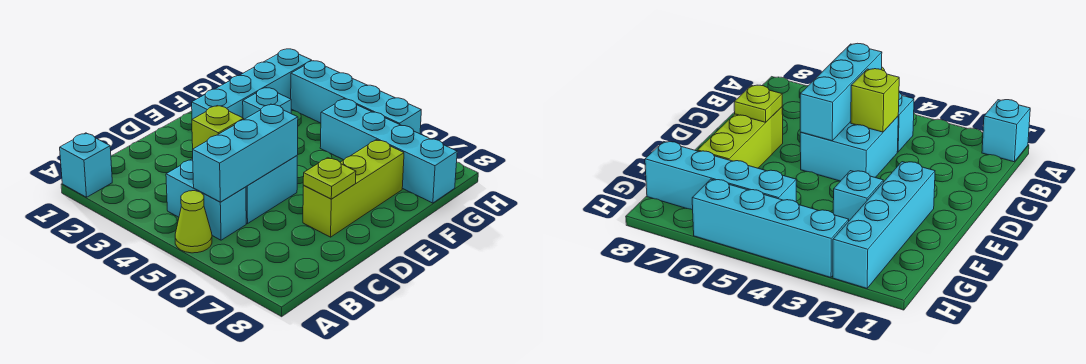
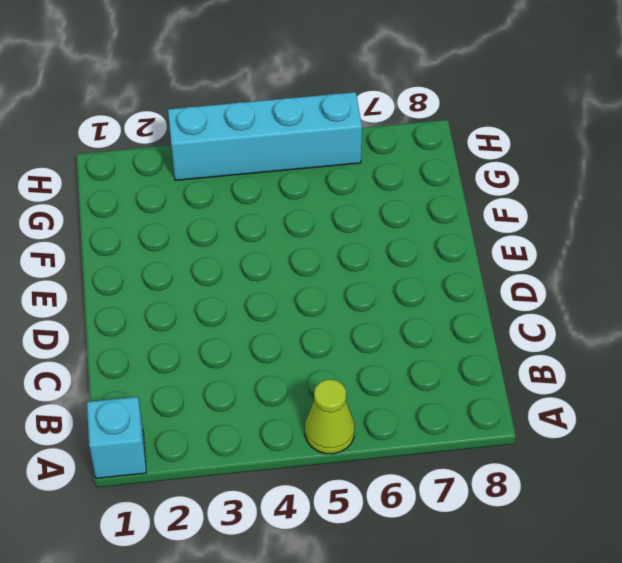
none -> cyan brick B4:B5 level 1
none -> cyan brick C4:D5 level 1
none -> lime brick D7:F7 level 1

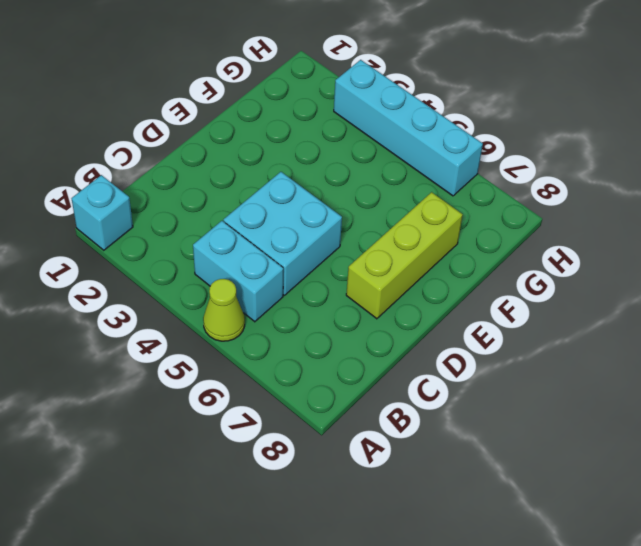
none -> cyan brick E2:H2 level 1
none -> cyan brick F3 level 1
none -> cyan brick G5:G8 level 1

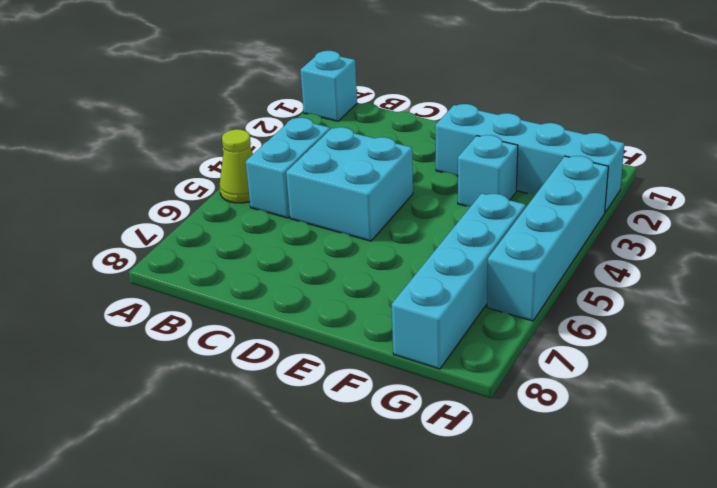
none -> lime brick D7:F7 level 1
none -> cyan brick B5:D5 level 2
none -> lime brick C4 level 2

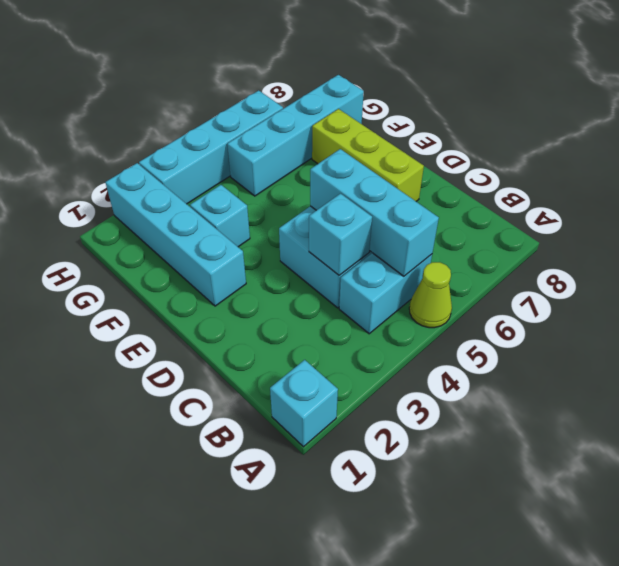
cyan brick C4 level 2 -> lime brick C4 level 2
none -> lime plate D7 level 2

